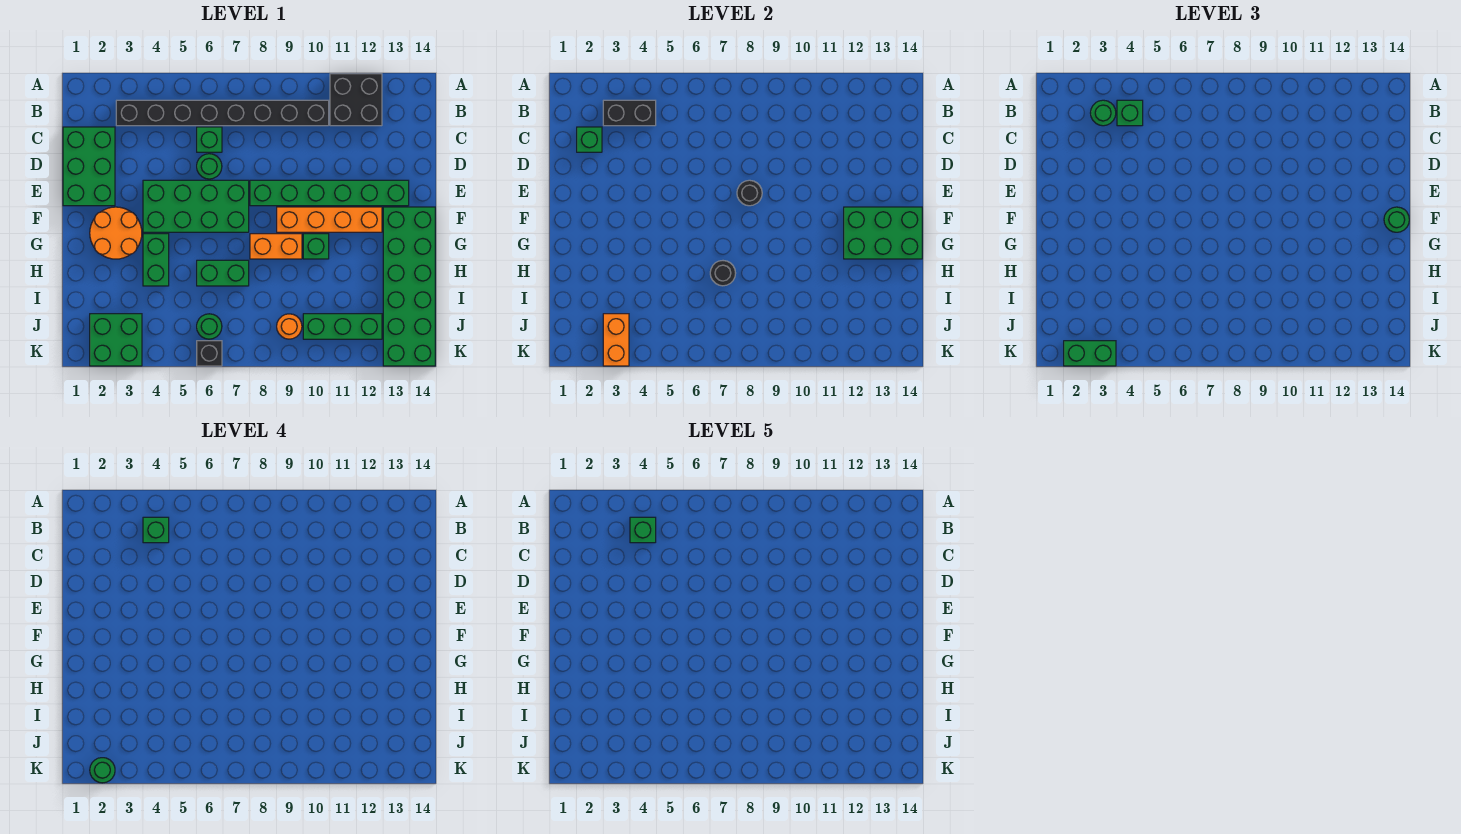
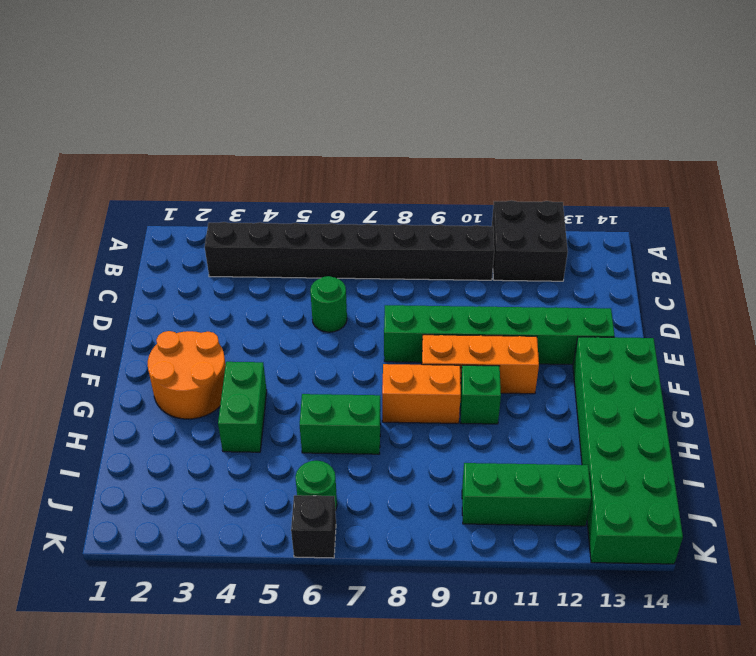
orange brick F9:F11 level 1 -> orange brick F9:F12 level 1
none -> green brick C1:E2 level 1
none -> green brick C6 level 1
none -> green brick E4:F7 level 1
none -> green brick J2:K3 level 1

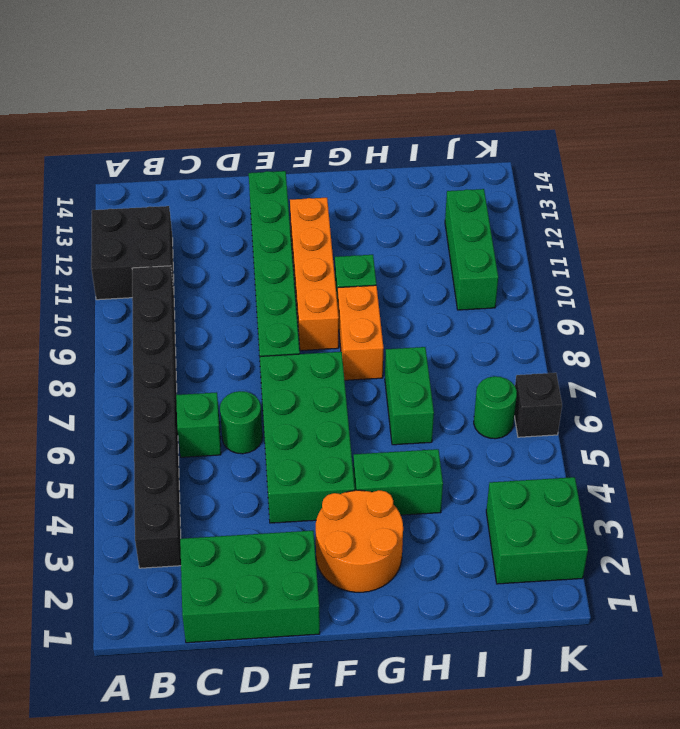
none -> green brick F13:K14 level 1
none -> orange round brick J9 level 1
none -> black brick B3:B4 level 2
none -> green brick C2 level 2

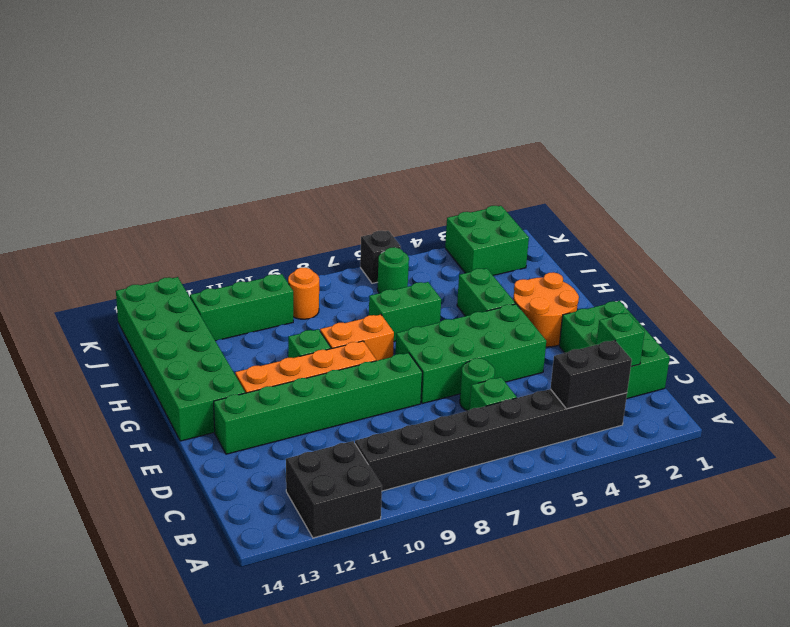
none -> black round brick E8 level 2
none -> green brick F12:G14 level 2
none -> black round brick H7 level 2
none -> orange brick J3:K3 level 2

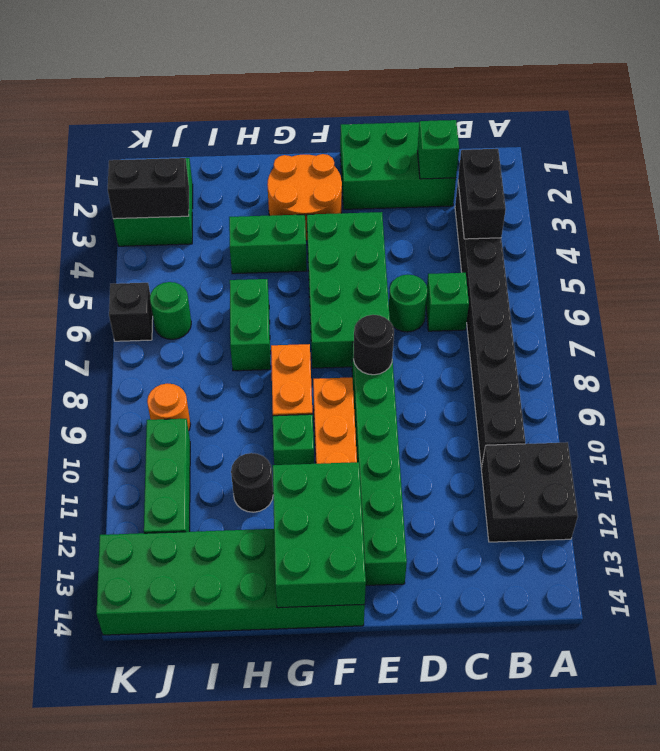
black round brick H11 level 1 -> black round brick H7 level 2
black brick J3:K3 level 2 -> orange brick J3:K3 level 2
none -> green round brick B3 level 3
none -> green brick B4 level 3
none -> green round brick F14 level 3
none -> green brick K2:K3 level 3

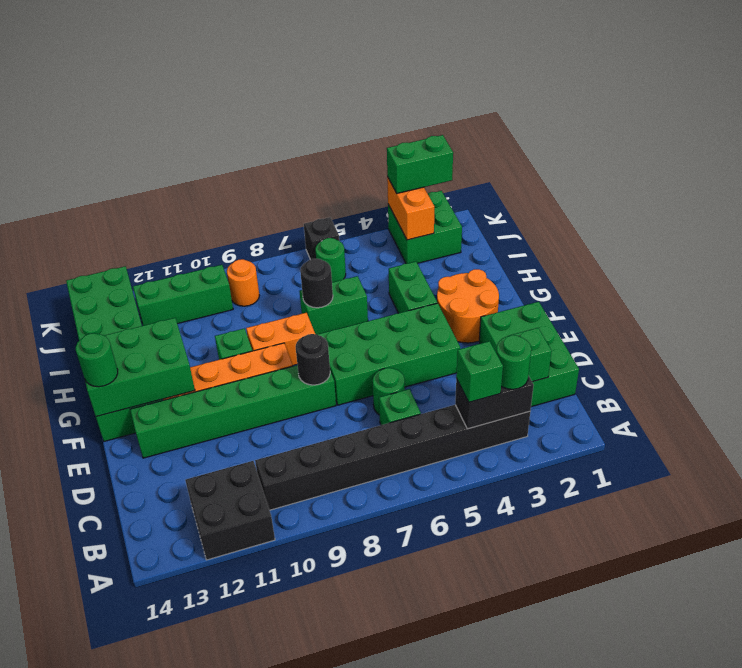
none -> green brick B4 level 4
none -> green round brick K2 level 4
none -> green brick B4 level 5

